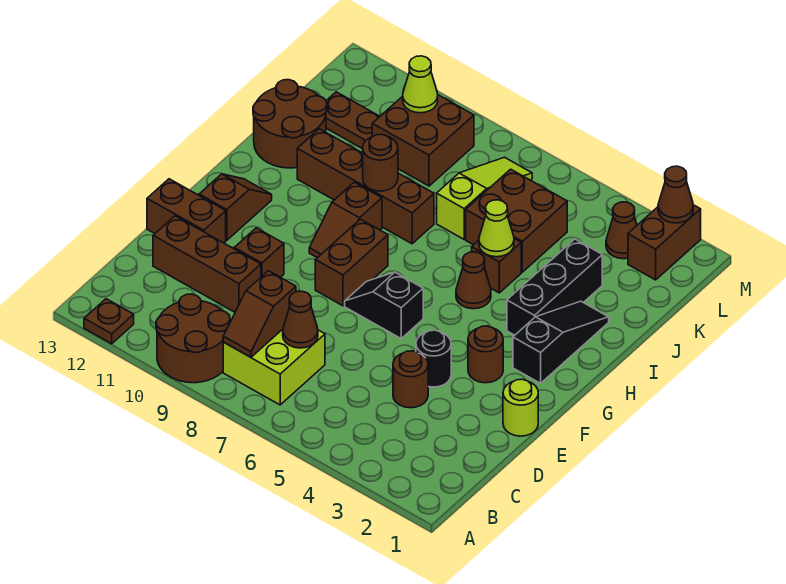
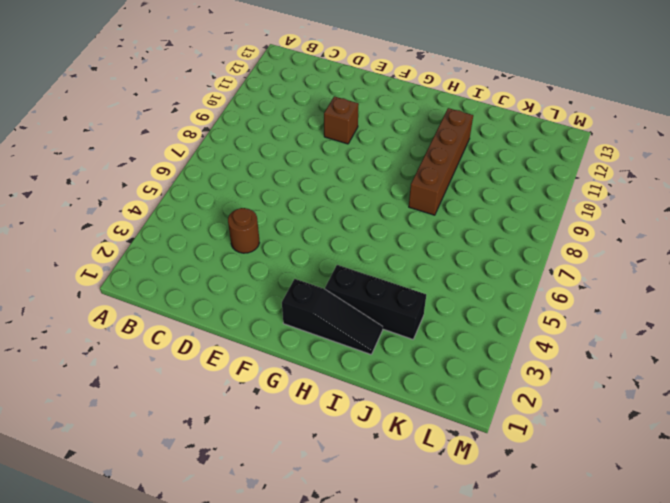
none -> brown round brick A9:B10 level 1
none -> brown plate A12 level 1
none -> lime brick B7:C8 level 1
none -> brown brick D10:D12 level 1

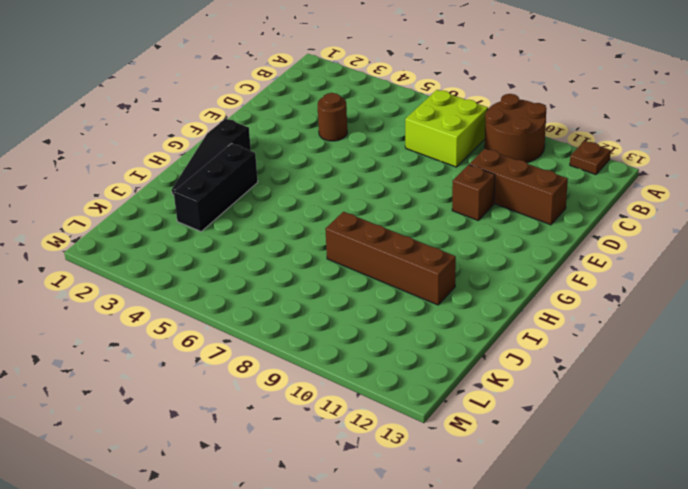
none -> lime round brick E1 level 1
none -> black round brick E4 level 1
none -> brown brick E12:E13 level 1
none -> brown round brick F3 level 1

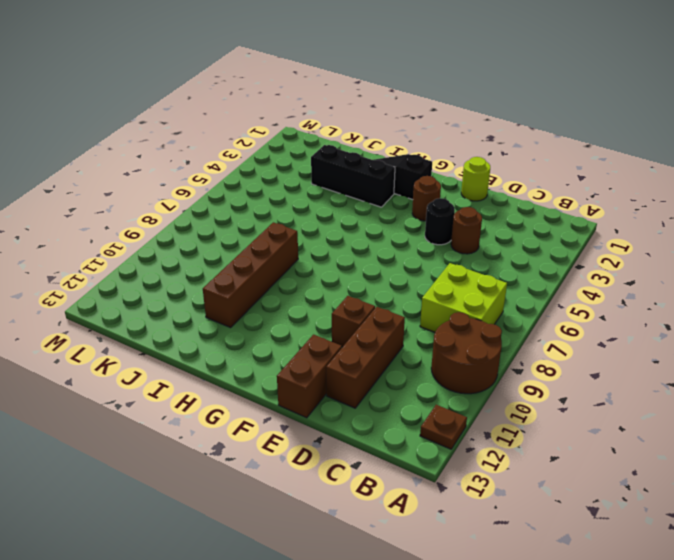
none -> black slope F6:F7 level 1 top 6
none -> brown brick F8:G8 level 1
none -> brown slope F12:G12 level 1 top F
none -> brown slope G9:H9 level 1 top H

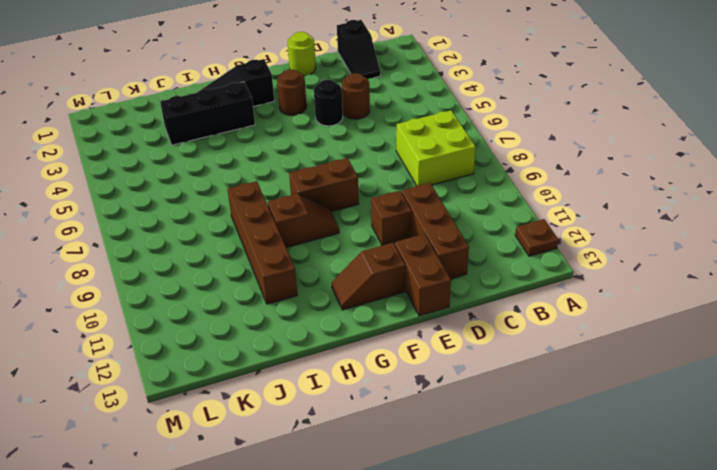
black slope C1:C2 level 1 top 1 -> black slope F6:F7 level 1 top 6
none -> brown round brick A9:B10 level 1
none -> brown cone H5 level 1
none -> brown brick I5 level 1
none -> brown round brick I12:J13 level 1

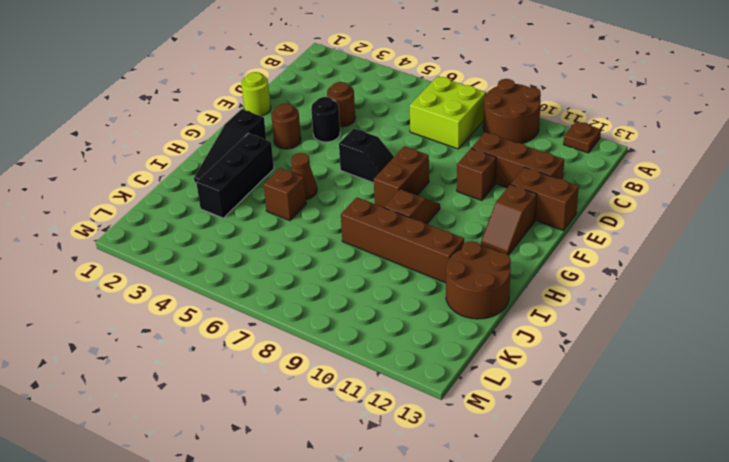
none -> brown brick J5:K6 level 1
none -> lime slope J7:L7 level 1 top J
none -> brown brick K9:L10 level 1
none -> brown plate K11:K12 level 1

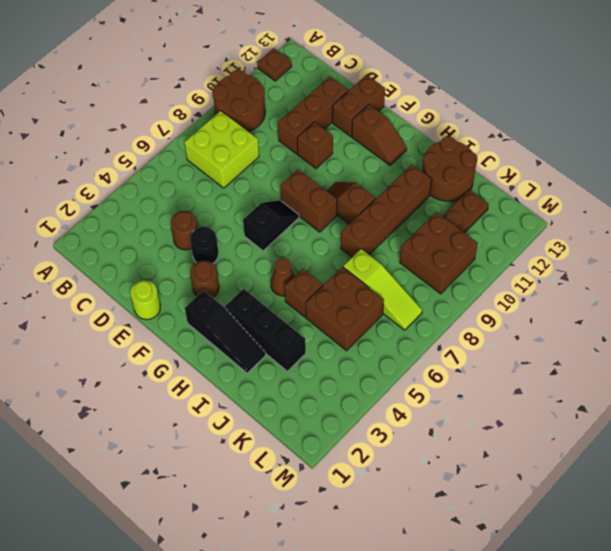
none -> brown brick L2:M2 level 1
none -> brown cone L3 level 1
none -> brown slope B8:C8 level 2 top C
none -> brown cone C7 level 2

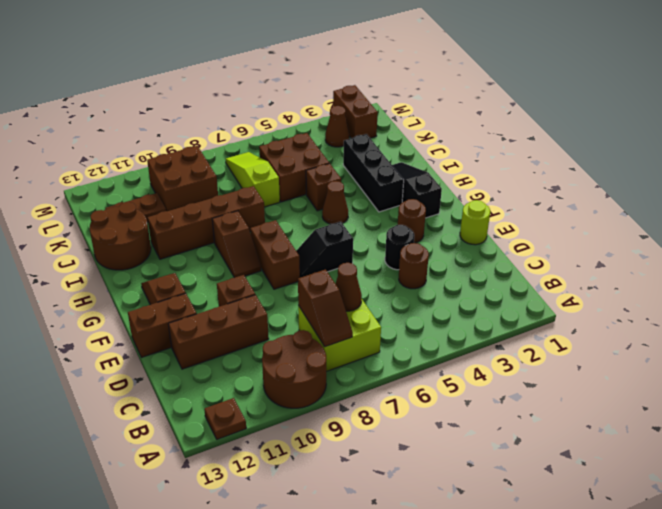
none -> lime cone I5 level 2
none -> brown round brick I9 level 2
none -> lime cone L10 level 2
none -> brown cone M2 level 2

